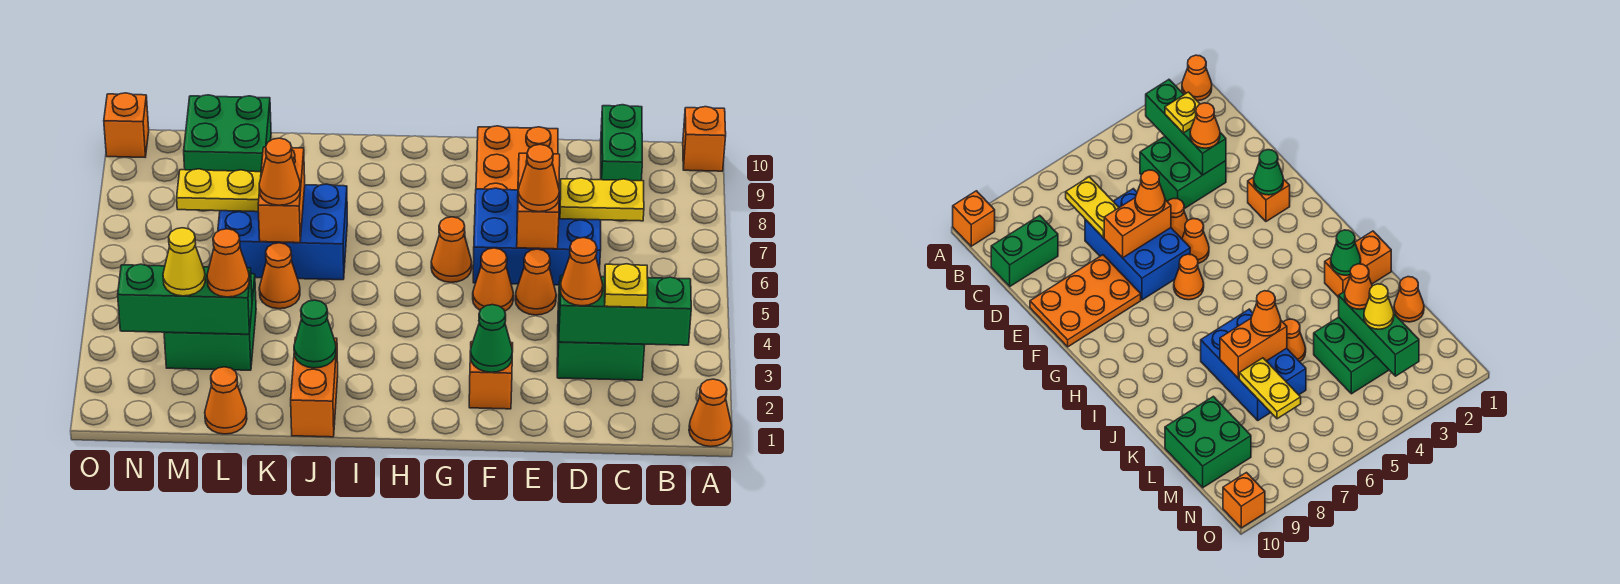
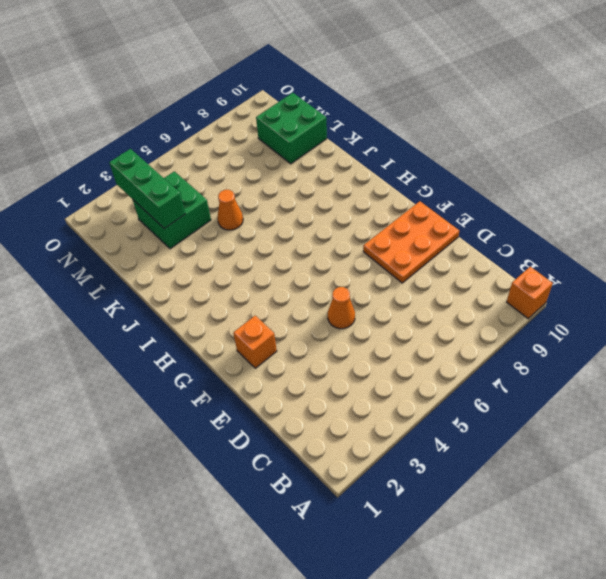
none -> orange cone A1 level 1
none -> green brick C3:D4 level 1
none -> green brick C9:C10 level 1
none -> blue brick D6:F7 level 1

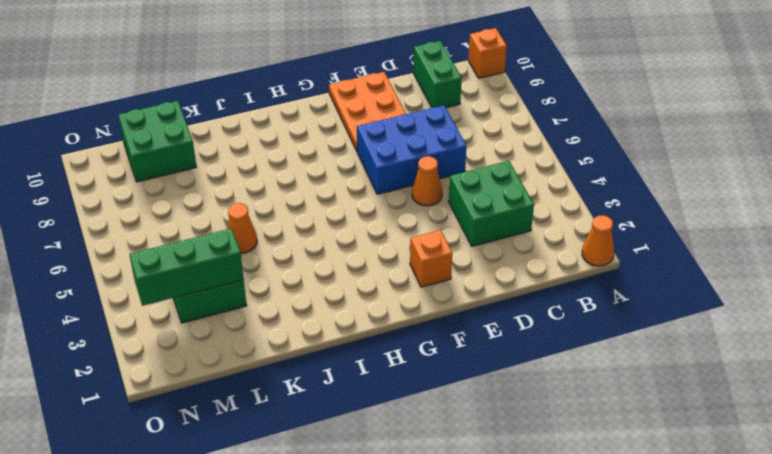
none -> orange cone F5 level 1
none -> orange cone G6 level 1
none -> orange brick J1:J2 level 1
none -> blue brick J6:L7 level 1

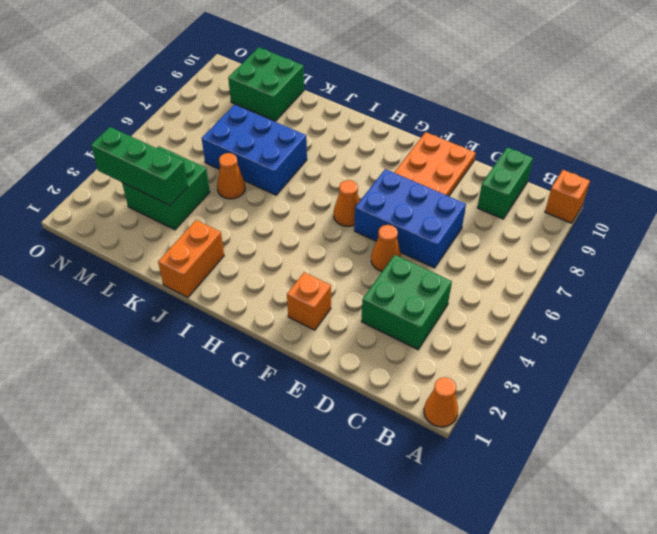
none -> orange cone F5 level 1
none -> orange cone L1 level 1
none -> orange brick O10 level 1
none -> green brick B3:D3 level 2

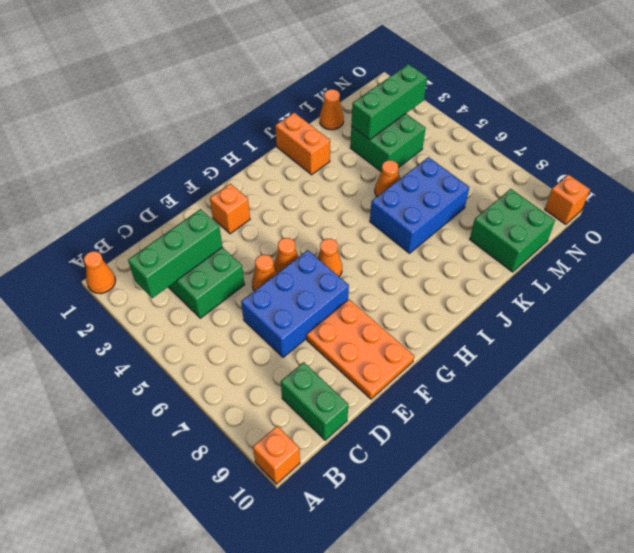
none -> yellow plate C7:D7 level 2
none -> orange brick E6:E7 level 2
none -> green cone F2 level 2
none -> green cone J2 level 2

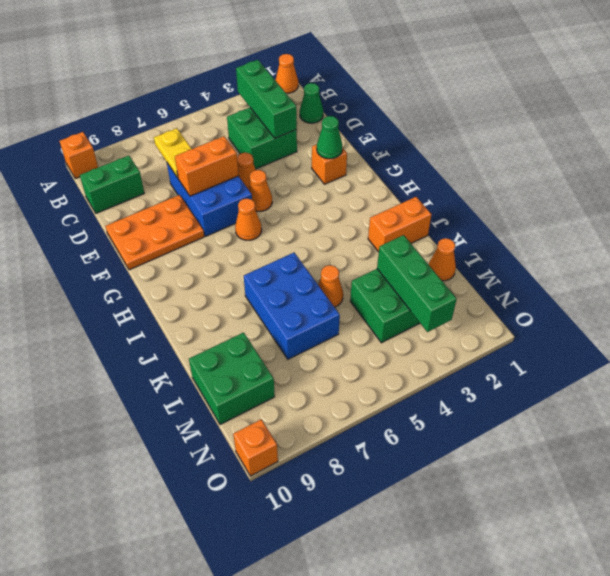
green cone C1 level 1 -> green cone J2 level 2
none -> orange brick K6:K7 level 2
none -> yellow plate L7:M7 level 2
none -> yellow plate C3 level 3
none -> orange cone D3 level 3

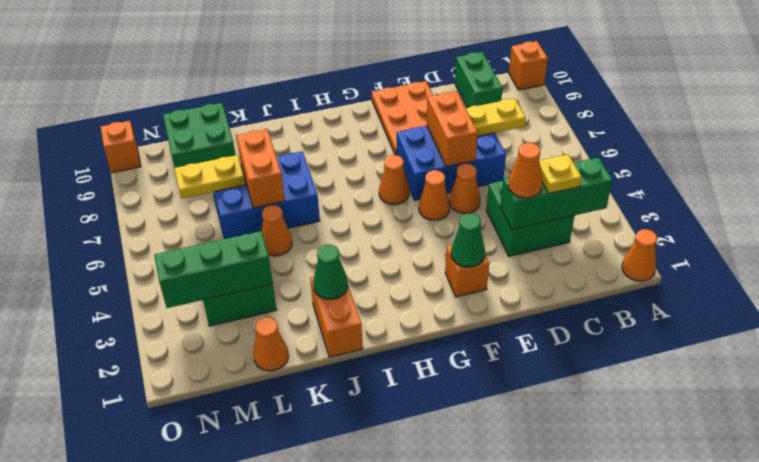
none -> orange cone E6 level 3
none -> orange cone K6 level 3
none -> orange cone L3 level 3
none -> yellow cone M3 level 3

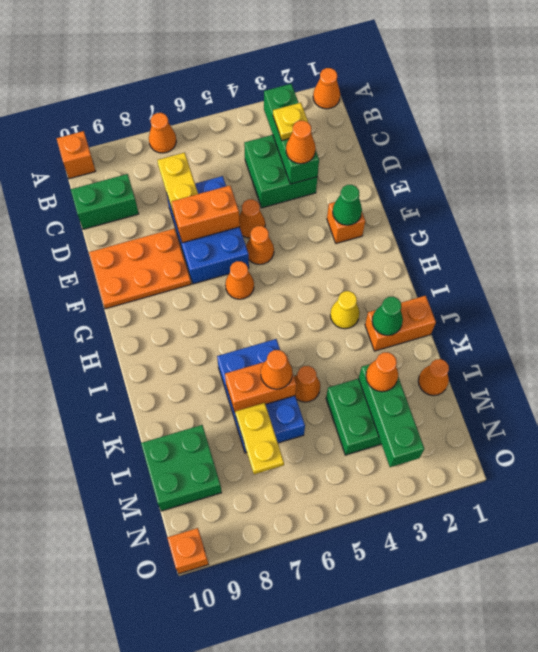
orange cone A7 level 1 -> orange cone E6 level 3
yellow cone I3 level 1 -> yellow cone M3 level 3

